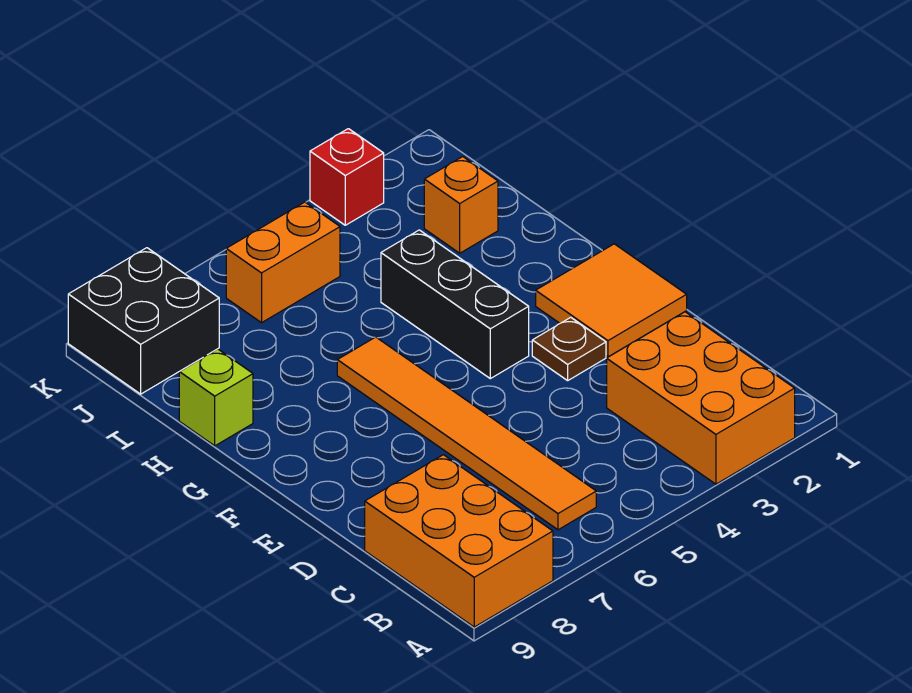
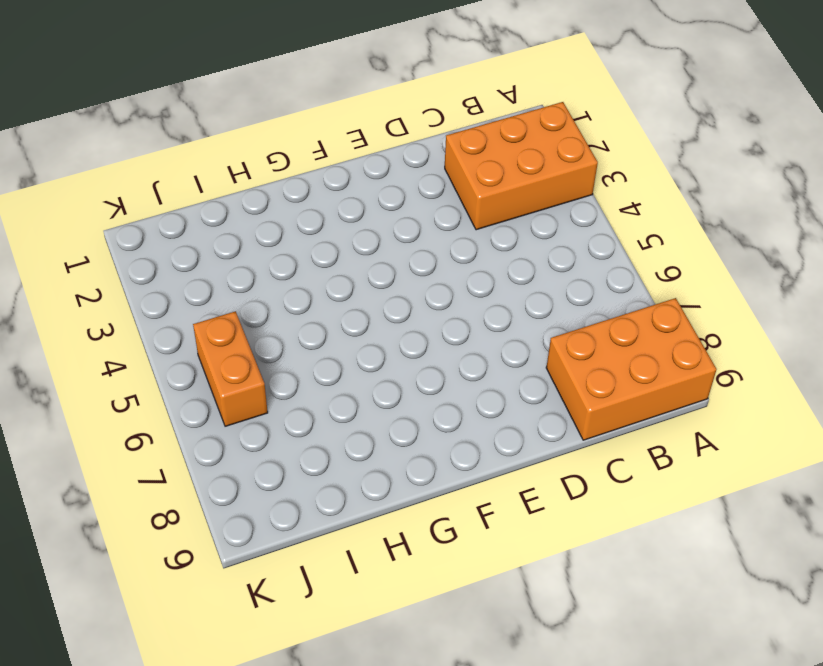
none -> orange tile B6:G6 level 1
none -> orange tile E1:F2 level 1

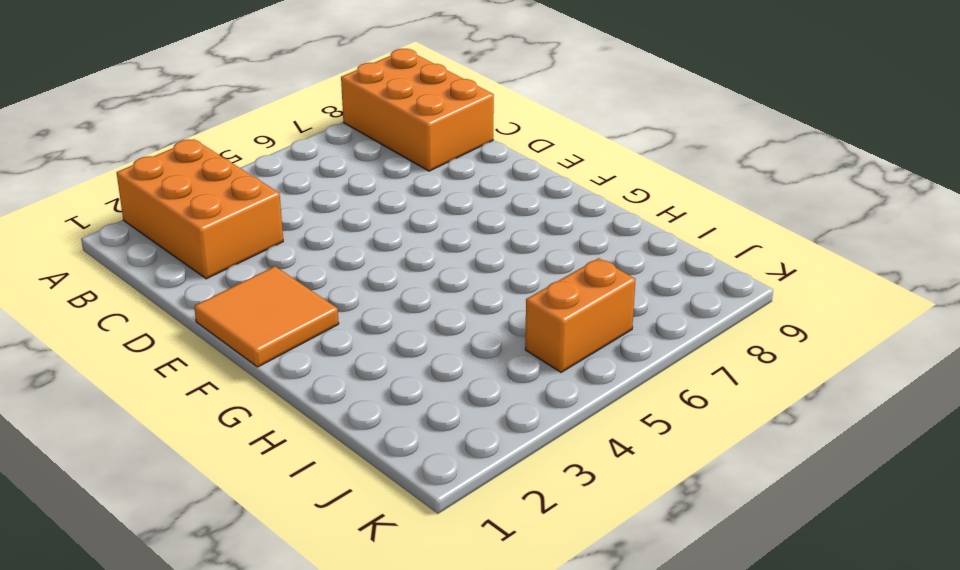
none -> orange tile B6:G6 level 1
none -> brown plate E3 level 1

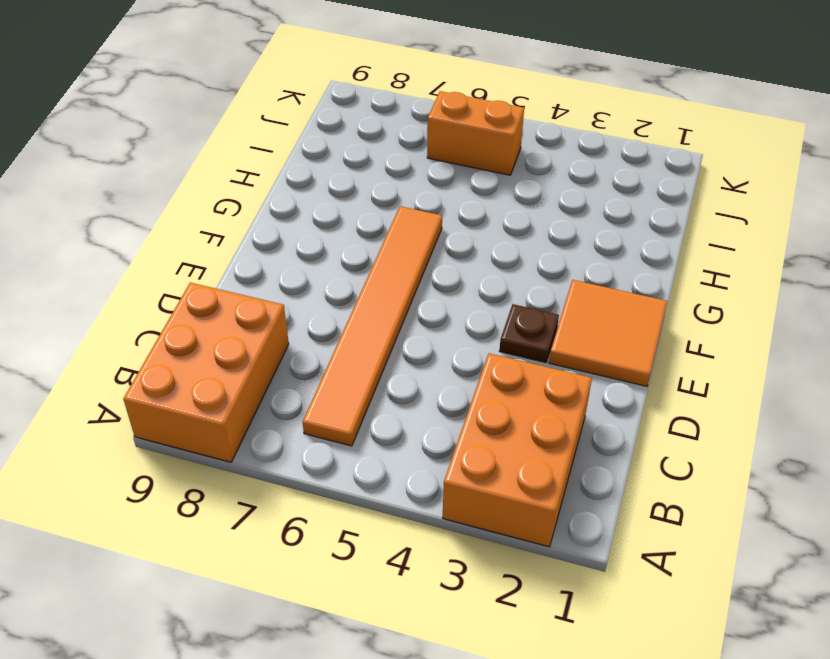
none -> black brick F4:H4 level 1
none -> lime brick H9 level 1

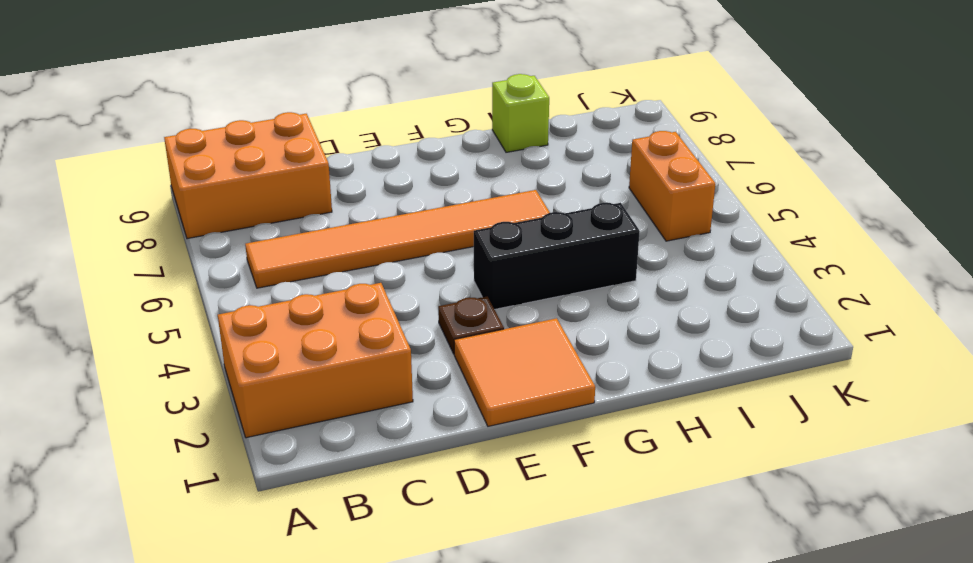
none -> orange brick I2 level 1
none -> black brick J8:K9 level 1

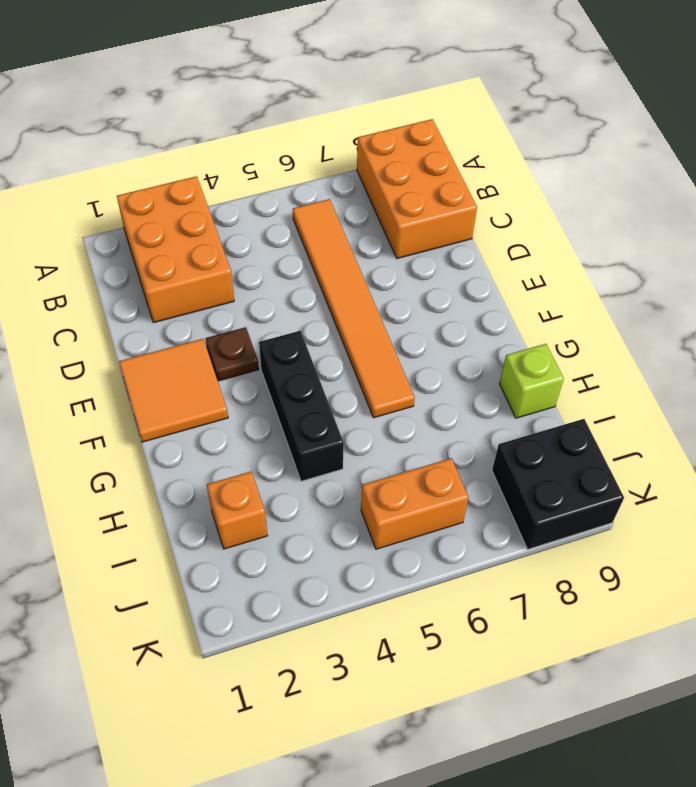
none -> red brick K3 level 1

